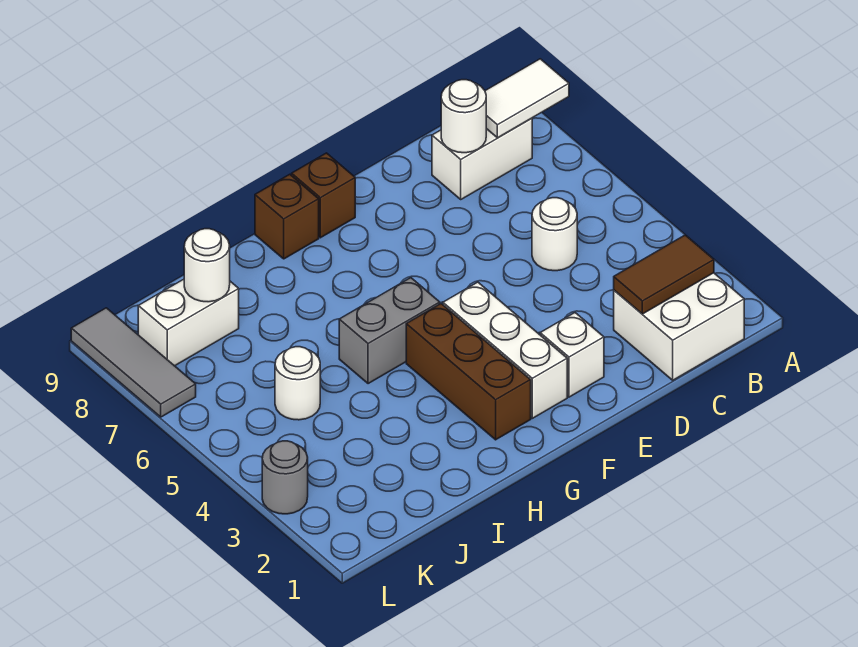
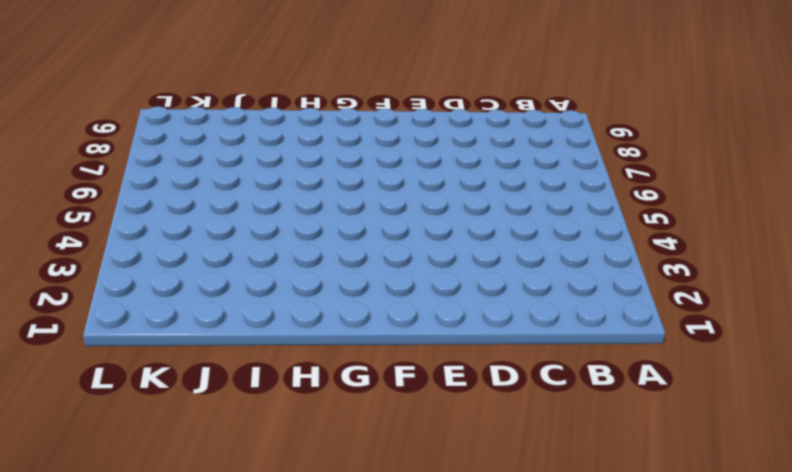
none -> white brick B1:C2 level 1
none -> white brick B8:C8 level 1
none -> white round brick C5 level 1

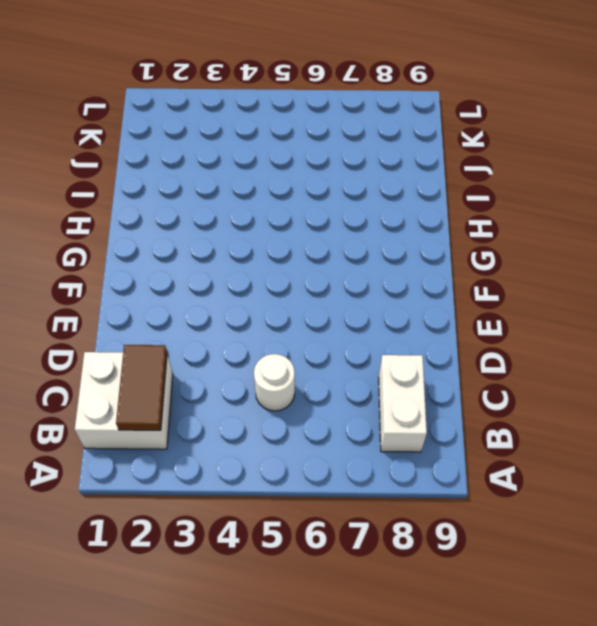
none -> white brick E2 level 1
none -> white brick F2:F4 level 1
none -> brown brick F9 level 1

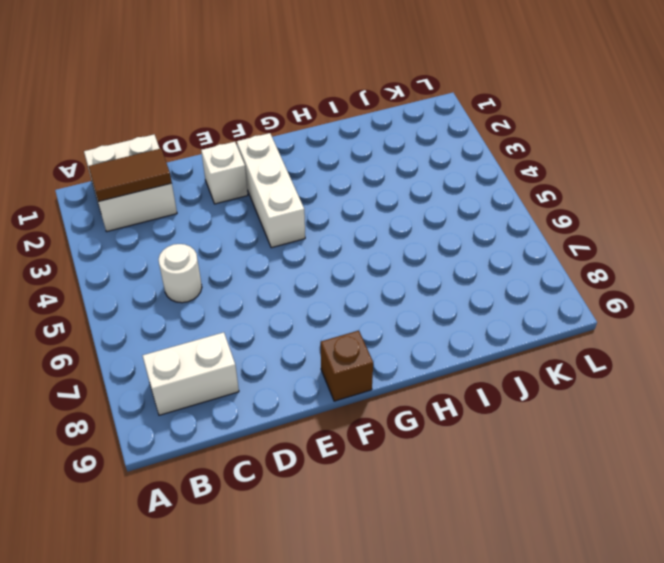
none -> brown brick G2:G4 level 1
none -> grey brick G5:H5 level 1
none -> brown brick G9 level 1

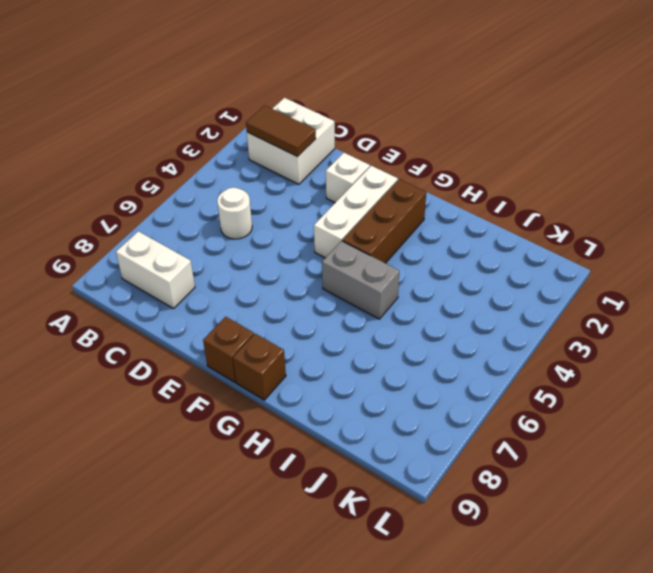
none -> white round brick J5 level 1
none -> white brick J8:K8 level 1
none -> grey round brick L3 level 1

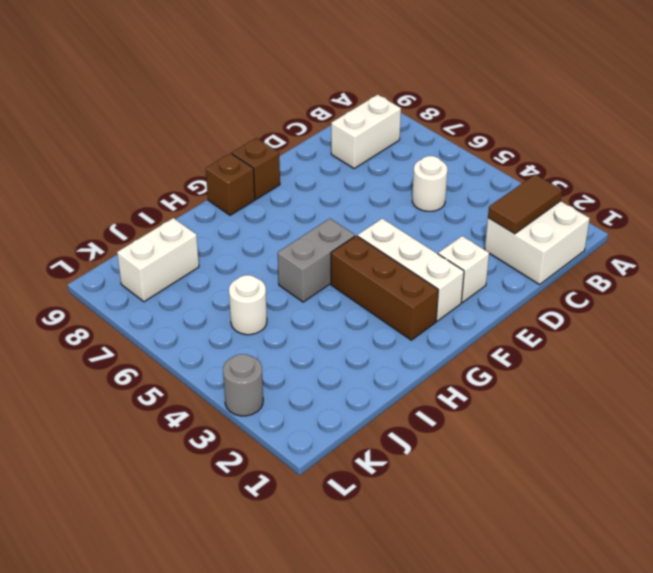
none -> grey tile L7:L9 level 1
none -> white tile A8:B8 level 2
none -> white round brick C8 level 2

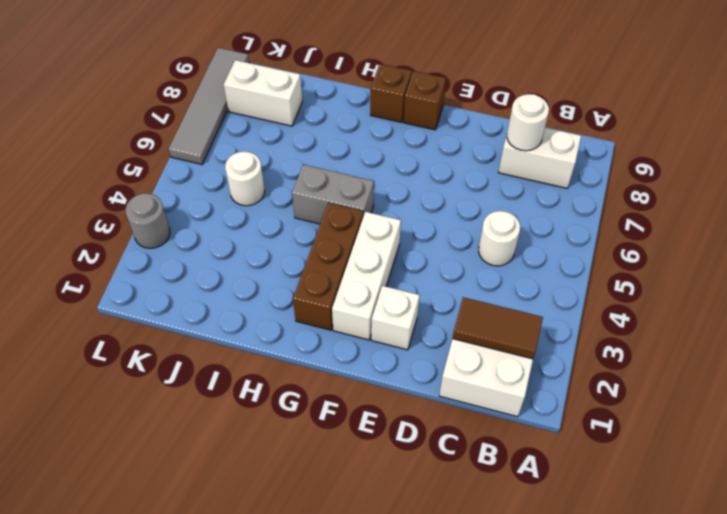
grey tile L6:L9 level 1 -> grey tile L7:L9 level 1
none -> white tile A8:B8 level 2
none -> white round brick J8 level 2

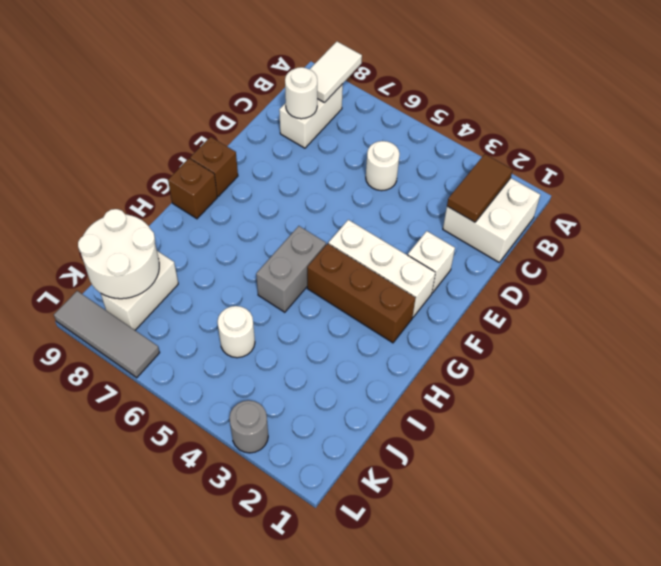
white round brick J8:K9 level 2 -> white round brick J8 level 2

